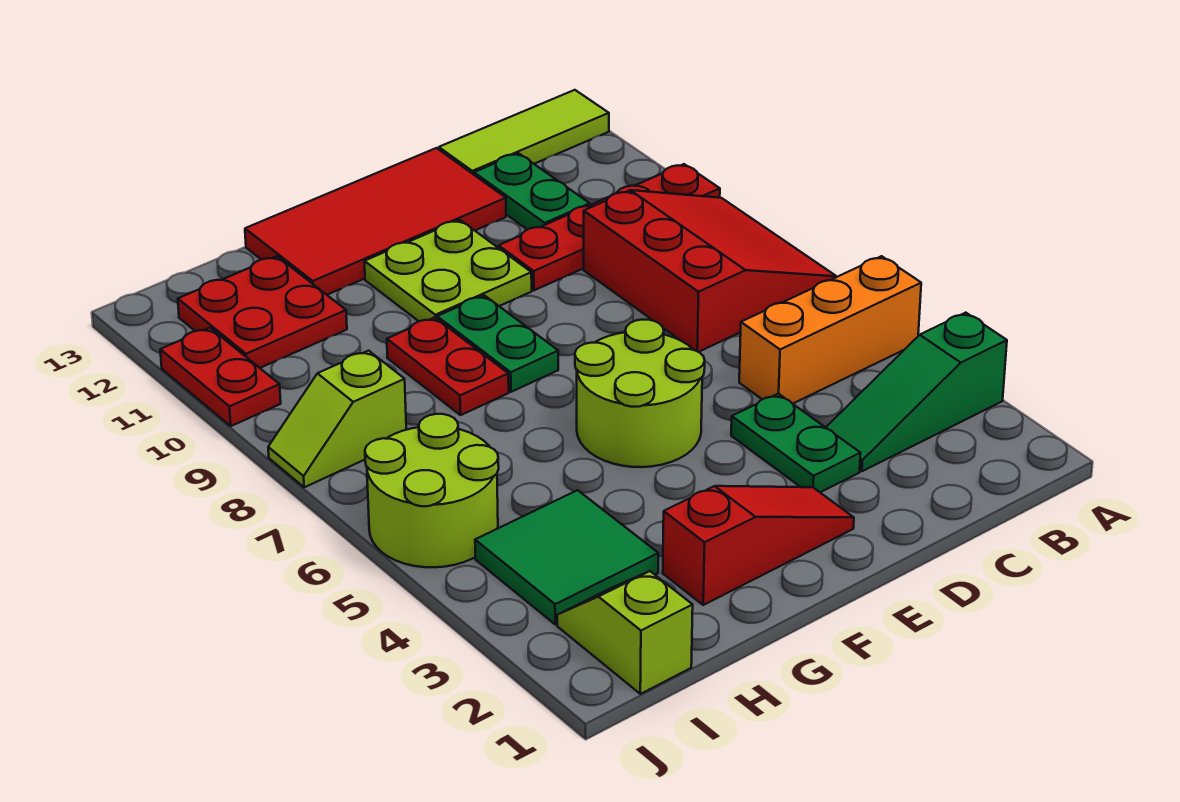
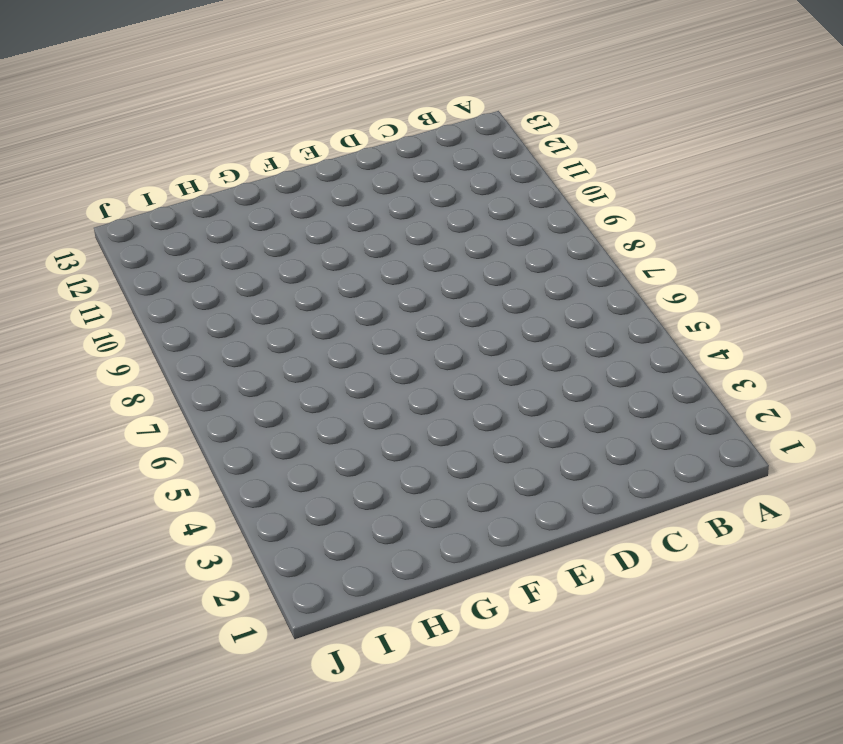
none -> green slope A3:C3 level 1 top A
none -> orange brick A5:C5 level 1
none -> red slope A7:C9 level 1 top C

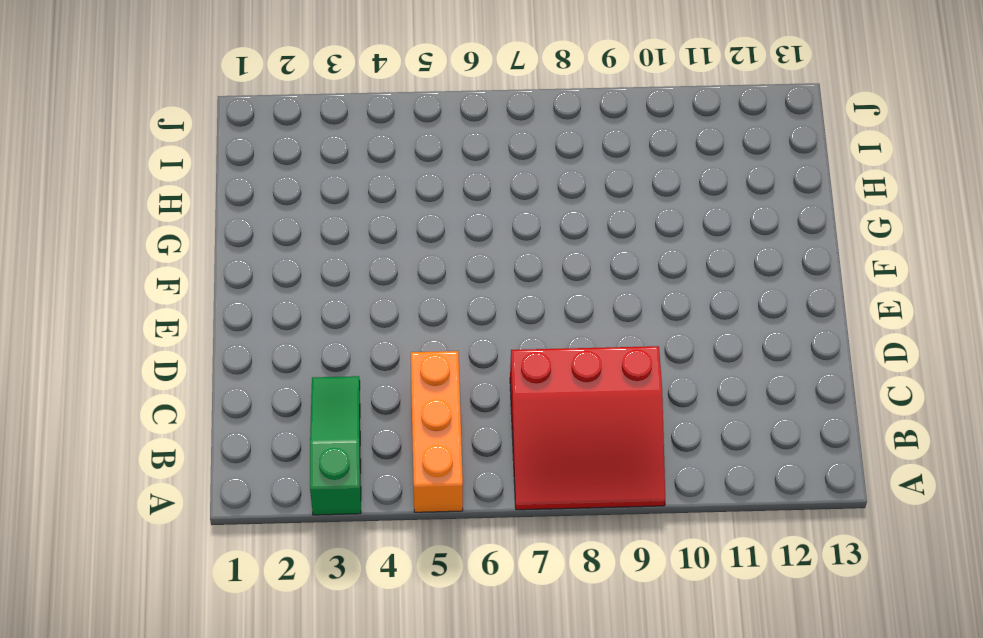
none -> red plate A10:D10 level 1
none -> lime tile A13:C13 level 1
none -> green plate C11:C12 level 1

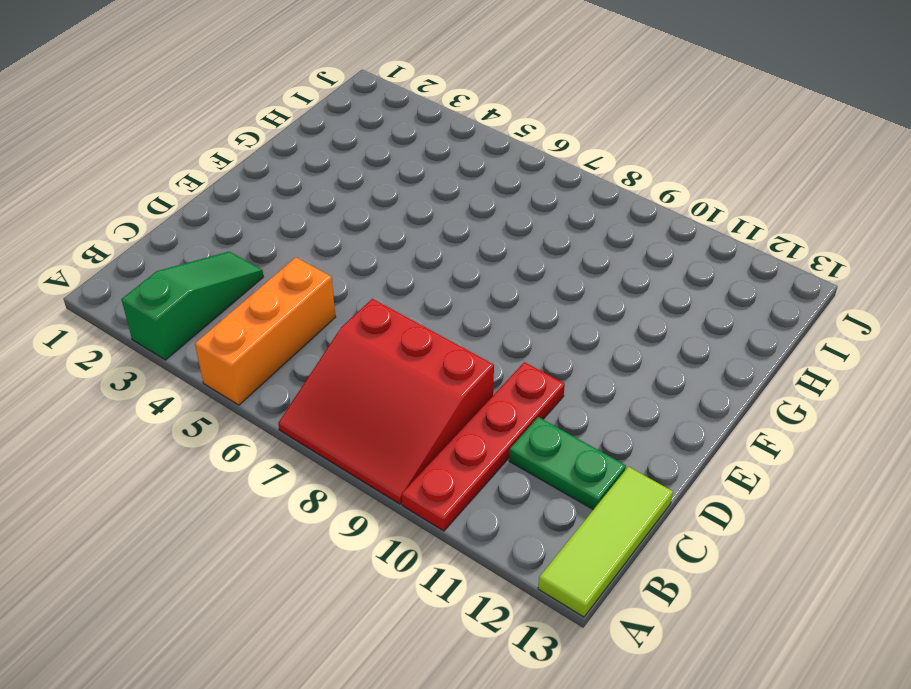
none -> green plate D3:D4 level 1
none -> red tile D12:G13 level 1
none -> red slope E2:G2 level 1 top G

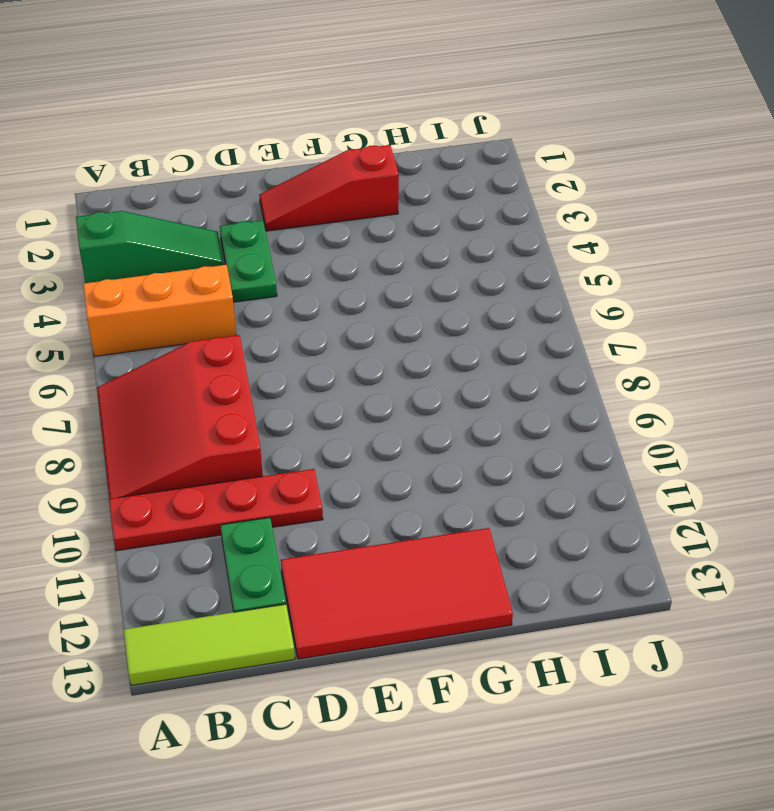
none -> lime round brick E5:F6 level 1
none -> lime plate E10:F11 level 1
none -> green plate F8:F9 level 1

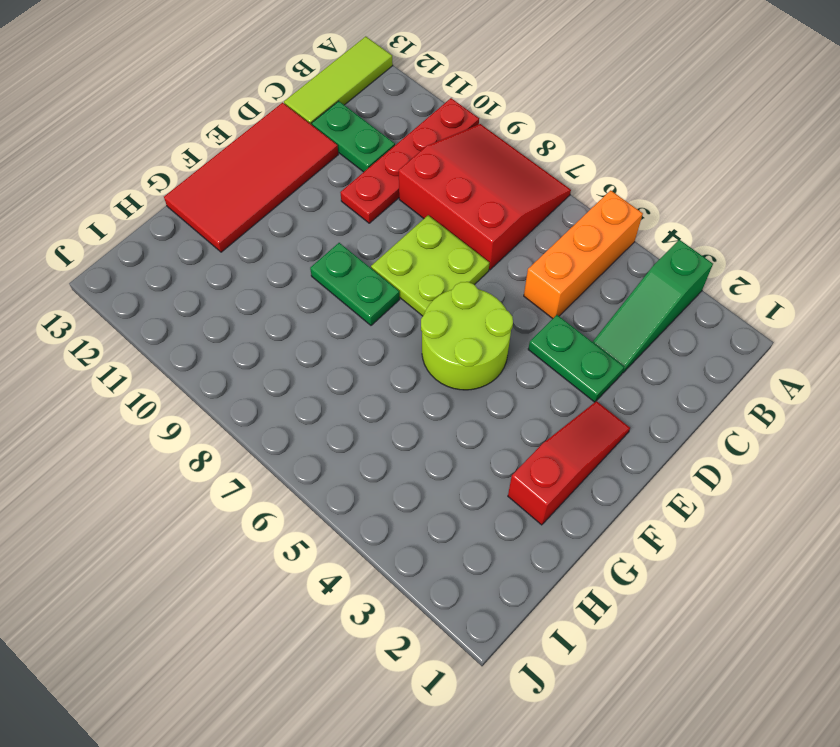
lime plate D7:E8 level 1 -> lime plate E10:F11 level 1
none -> red plate G8:G9 level 1
none -> green tile H3:I4 level 1
none -> red plate H11:I12 level 1

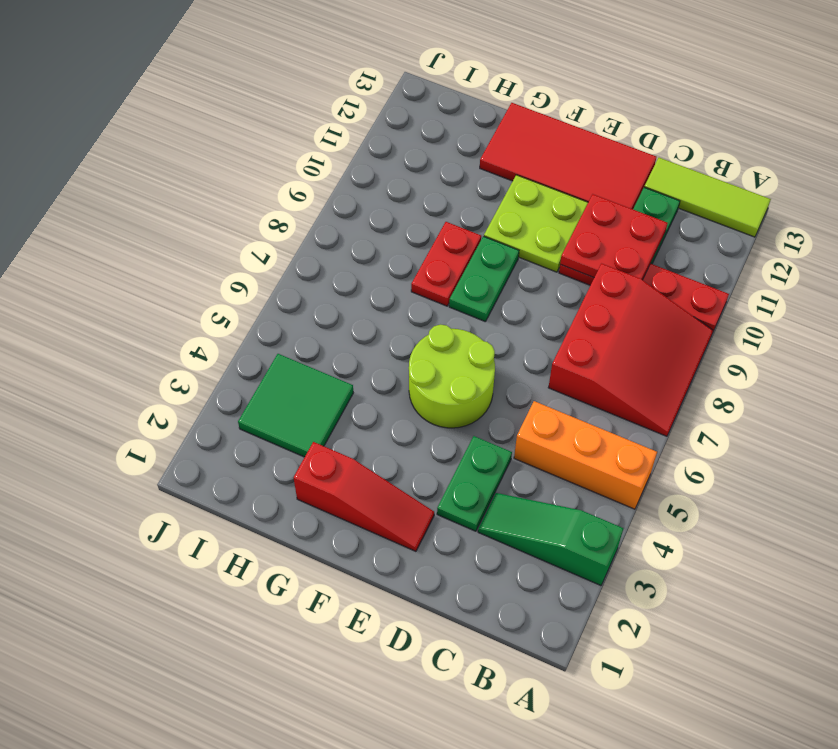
red plate C10:D11 level 2 -> red plate H11:I12 level 1
none -> lime slope I1:I2 level 1 top 1
none -> lime round brick I5:J6 level 1
none -> lime slope I8:J8 level 1 top I

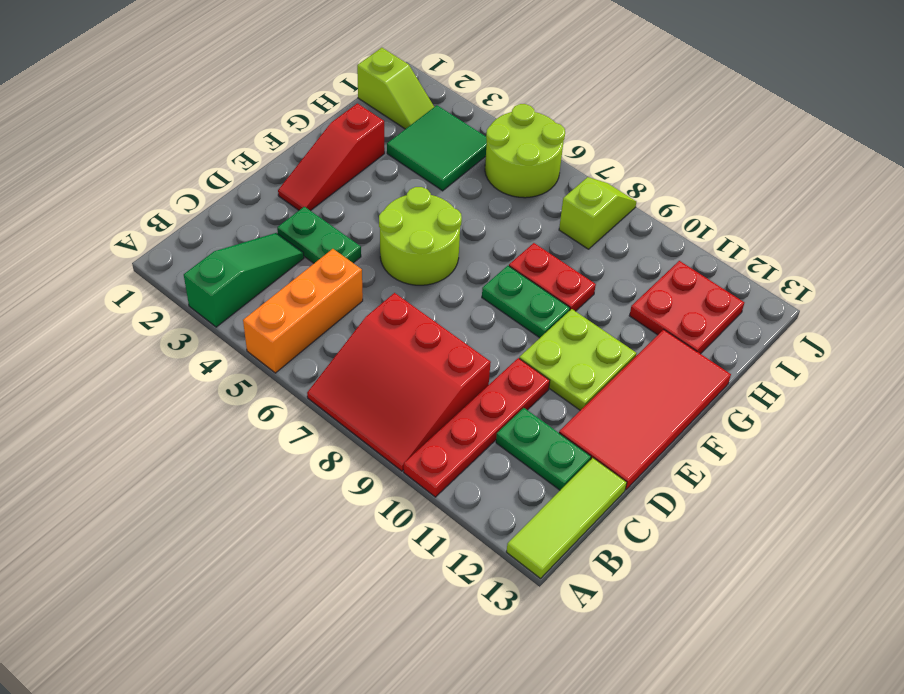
none -> red plate J10:J11 level 1

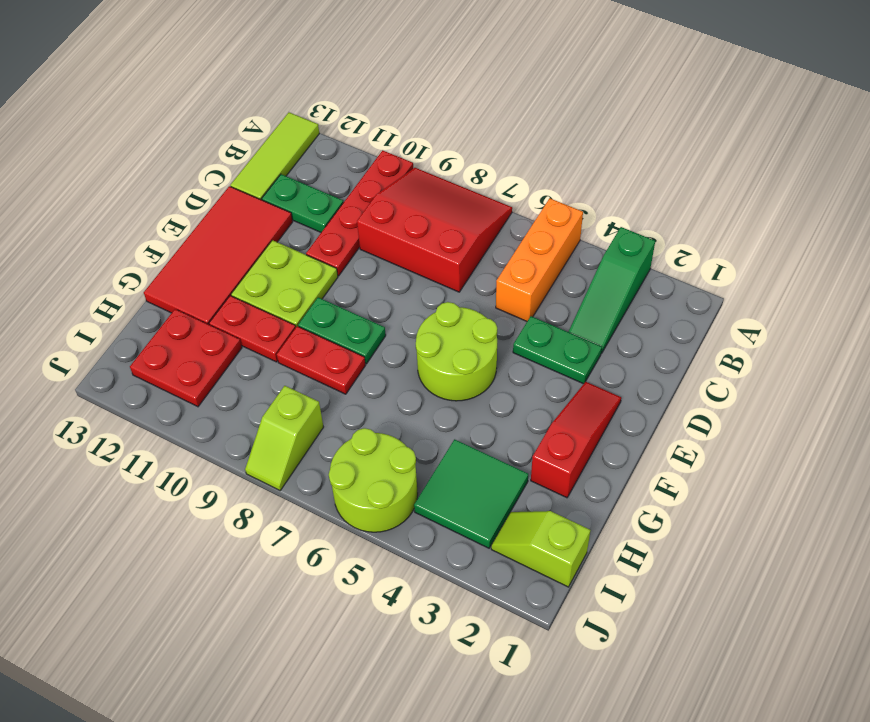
red plate G10:G11 level 1 -> red plate J10:J11 level 1

